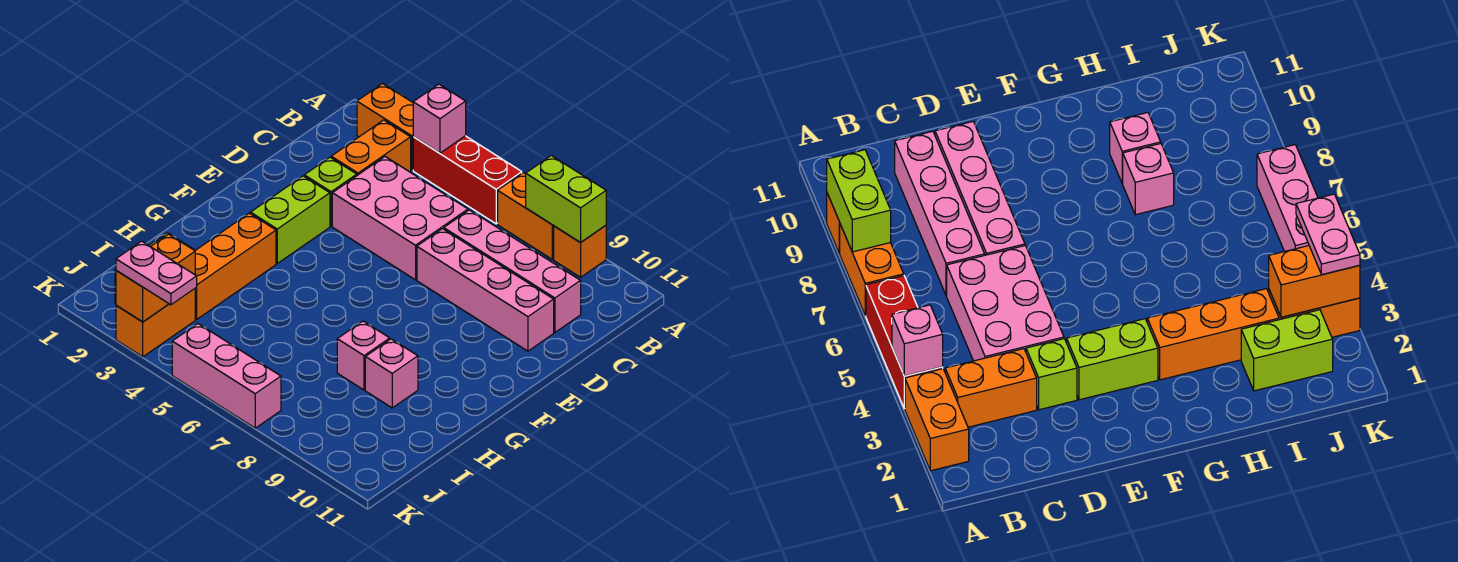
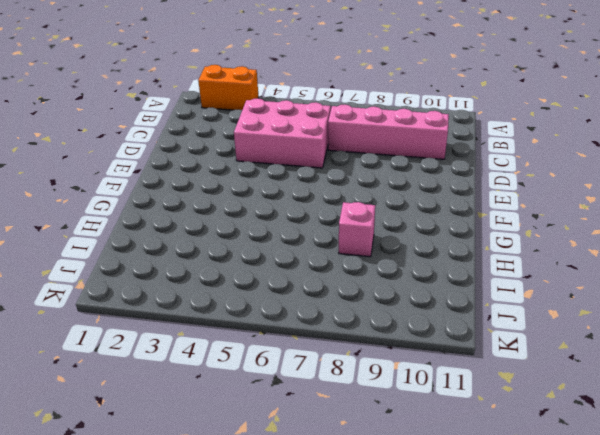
none -> red brick A4:A6 level 1
none -> orange brick A7:A8 level 1
none -> orange brick A9 level 1

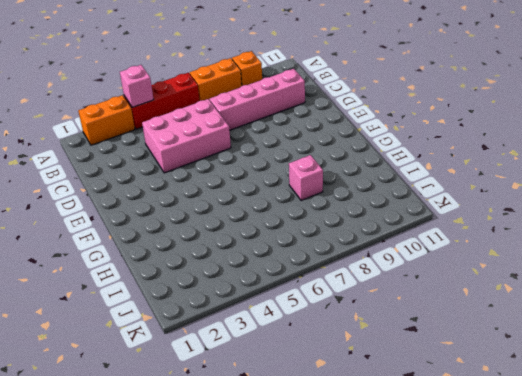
none -> orange brick B3:C3 level 1
none -> lime brick D3 level 1
none -> pink brick D7:D10 level 1

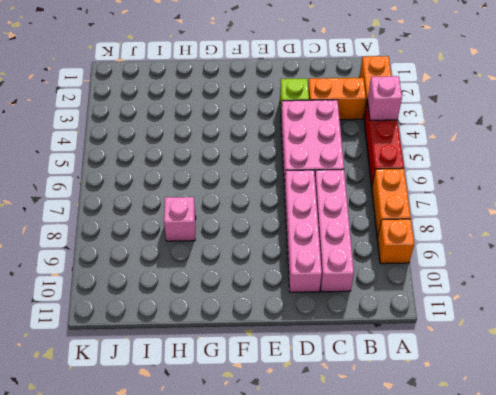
none -> lime brick E3:F3 level 1
none -> orange brick G3:I3 level 1
none -> pink brick H9 level 1

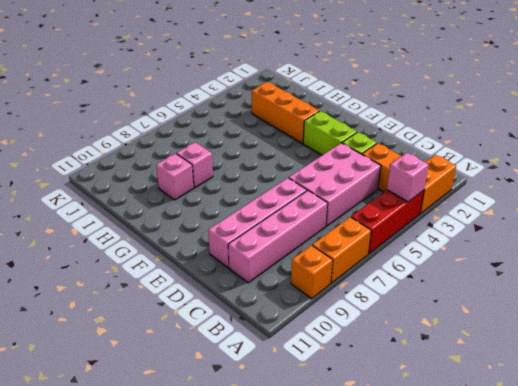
none -> lime brick I2:J2 level 1
none -> orange brick J3:K3 level 1
none -> pink brick K5:K7 level 1

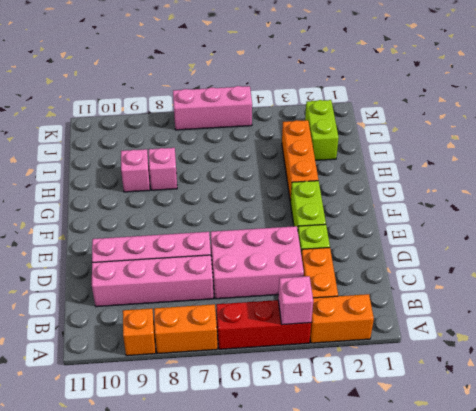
none -> orange brick J3:K3 level 1
none -> lime brick A8:A9 level 2
none -> orange brick J3:K3 level 2

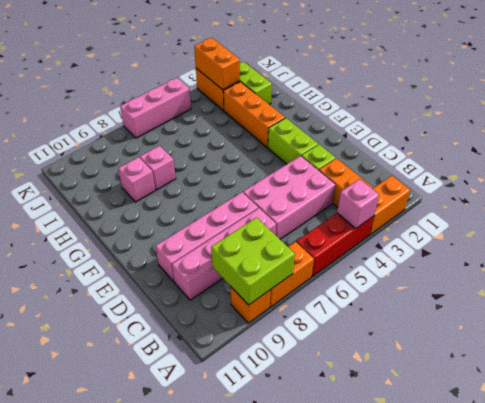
lime brick A8:B9 level 2 -> lime brick A8:A9 level 2
none -> pink plate K3:K4 level 3

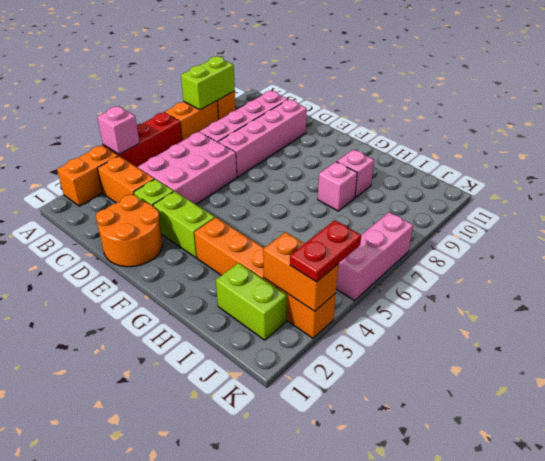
orange round brick D1:E2 level 1 -> none
red plate K3:K4 level 3 -> pink plate K3:K4 level 3

